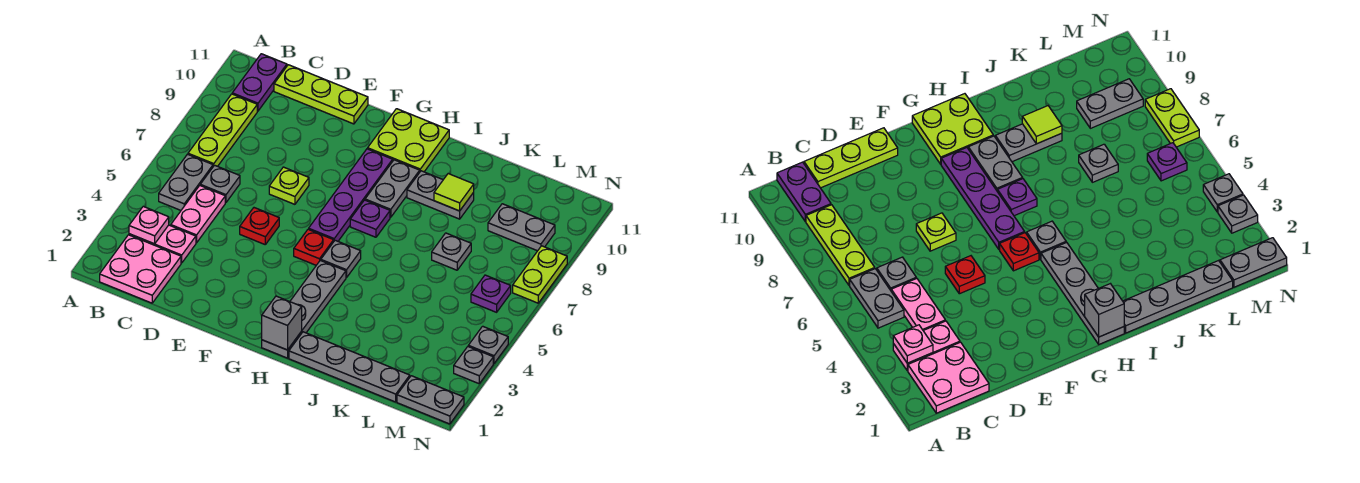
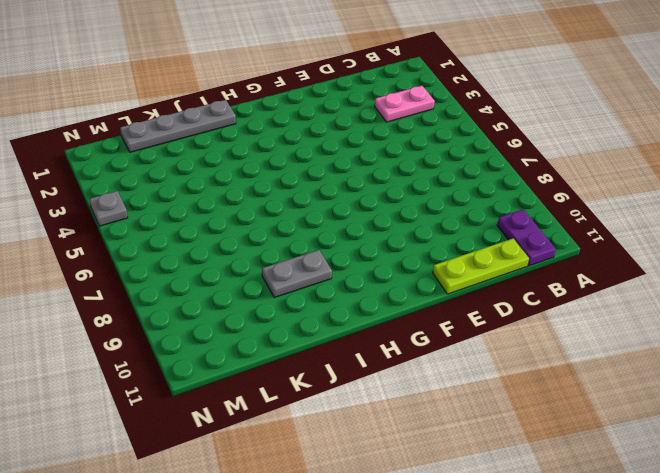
none -> pink plate B1:C2 level 1
none -> grey plate B5:B6 level 1
none -> lime plate B7:B9 level 1

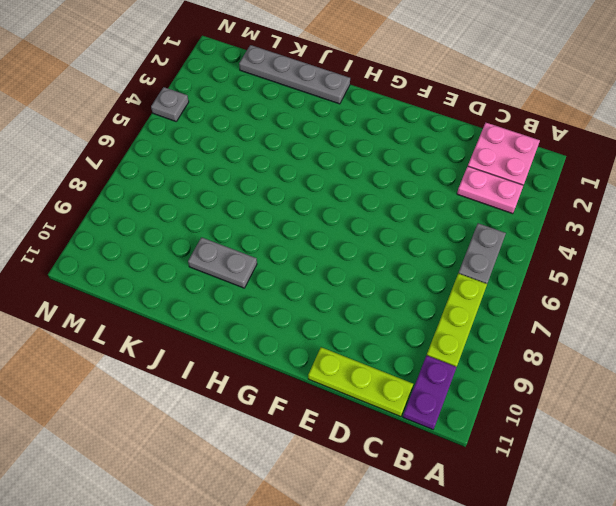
none -> pink plate C4:C5 level 1
none -> grey plate C6 level 1
none -> red plate E5 level 1

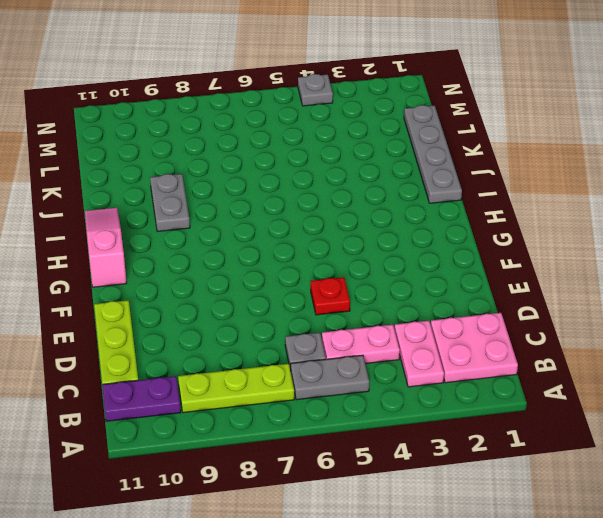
pink slope G11:I11 level 1 top G -> lime plate G10:H11 level 1
none -> lime plate E7 level 1
none -> red plate G5 level 1
none -> purple plate G6:G9 level 1

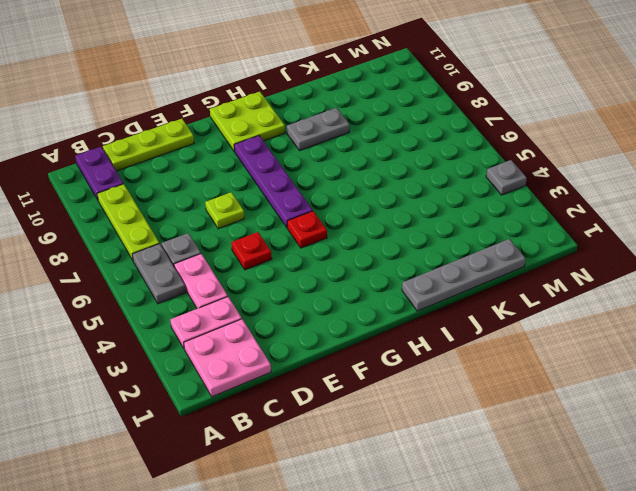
none -> grey plate H1:H4 level 1
none -> grey plate H5 level 1
none -> purple plate H7 level 1

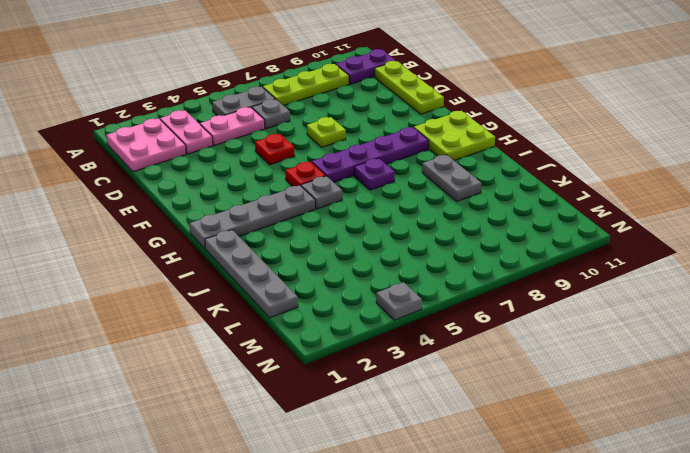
none -> grey plate H8:H9 level 1
none -> grey plate K7 level 1
none -> grey plate L9:M9 level 1

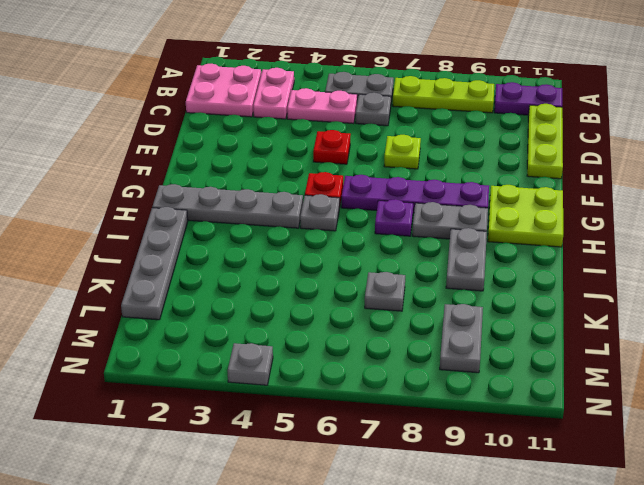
none -> grey plate M1:N1 level 1
none -> purple plate M6 level 1
none -> grey plate N3 level 1

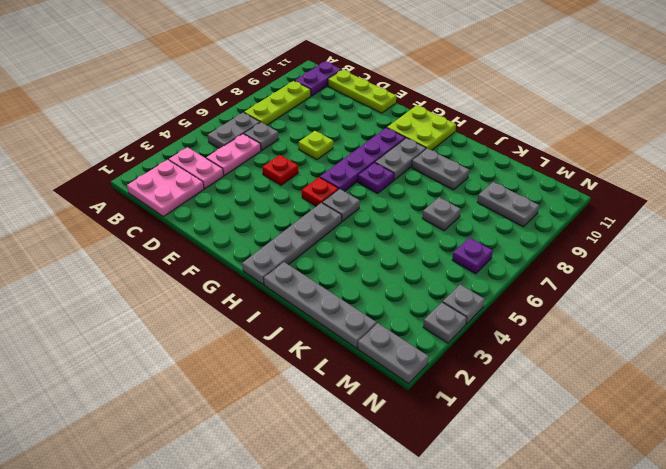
none -> lime plate N7:N8 level 1
none -> pink plate B3 level 2
none -> grey brick H1 level 2

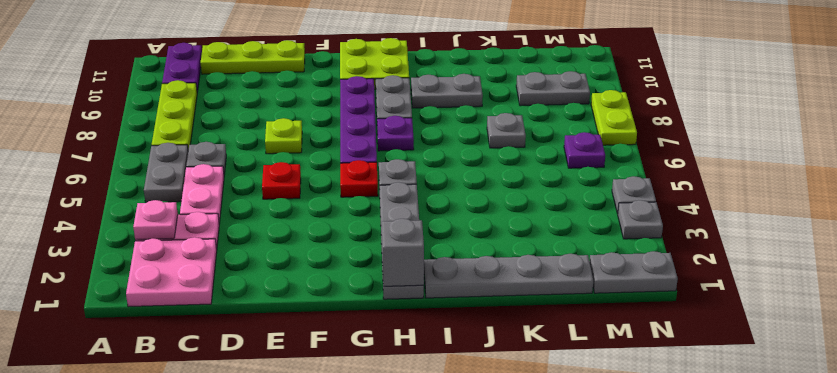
none -> lime tile J9 level 2

